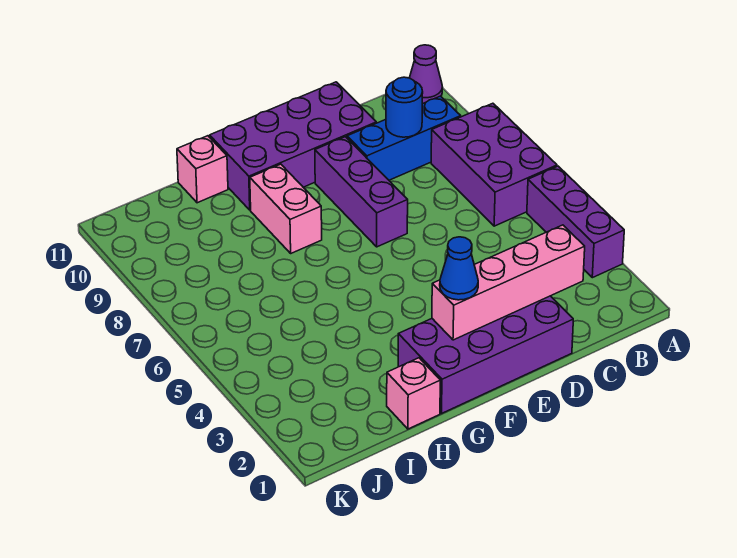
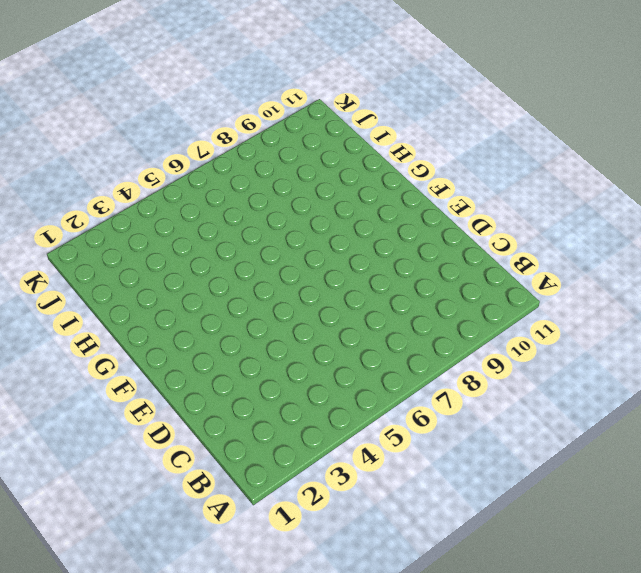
none -> purple brick A3:A5 level 1
none -> purple brick A6:B8 level 1
none -> purple cone A11 level 1

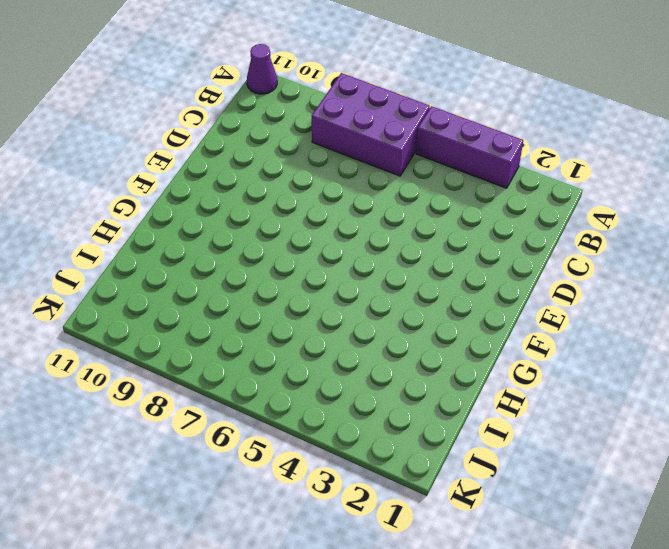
none -> blue brick B9:D9 level 1
none -> purple brick D1:G2 level 1
none -> purple brick D10:G11 level 1

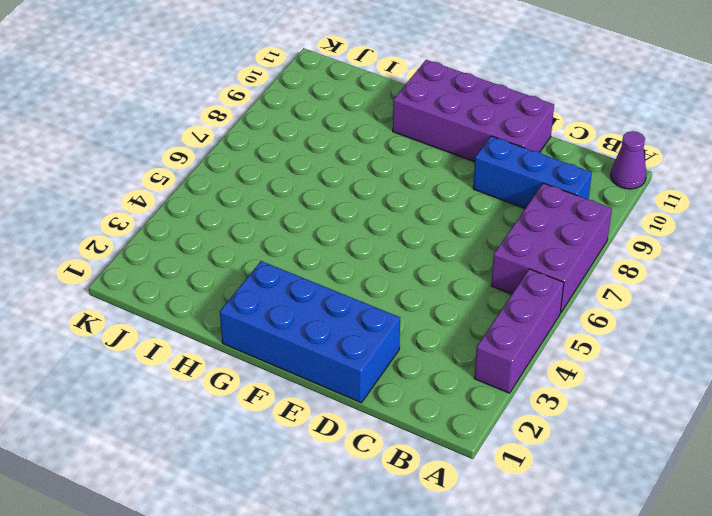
blue brick D1:G2 level 1 -> purple brick D1:G2 level 1
none -> purple brick E7:E9 level 1
none -> pink brick G8:G9 level 1
none -> pink brick H1 level 1

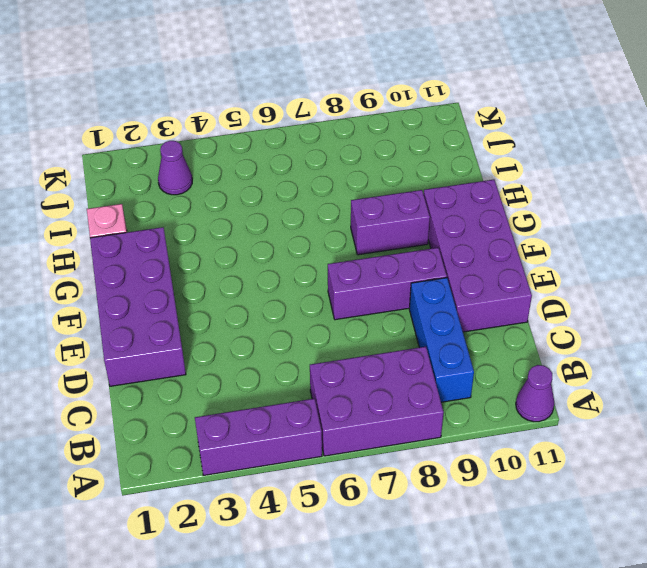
purple brick G8:G9 level 1 -> pink brick G8:G9 level 1
purple cone J3 level 1 -> none
none -> pink brick H11 level 1
none -> pink brick C2:F2 level 2
none -> blue round brick C9 level 2

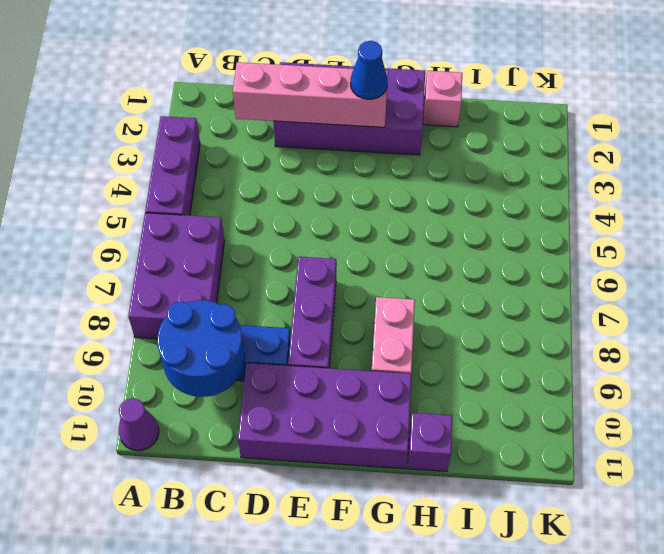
blue round brick B9:C10 level 2 -> blue round brick C9 level 2
purple brick H11 level 1 -> pink brick H11 level 1

